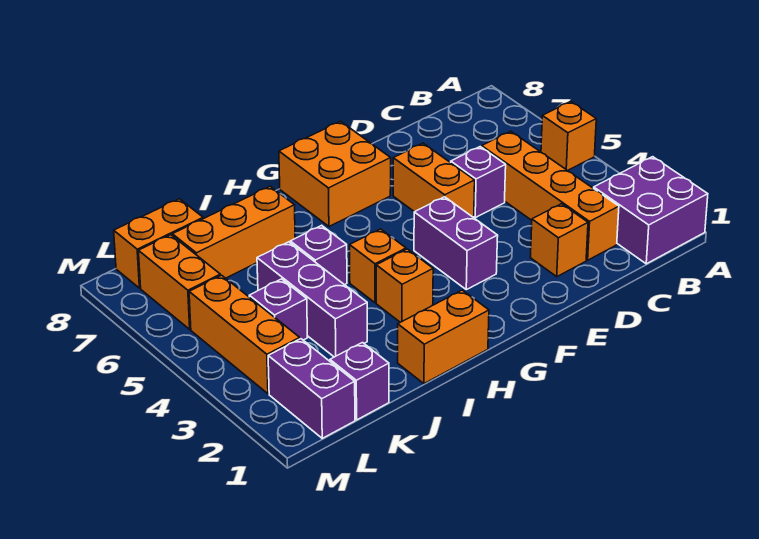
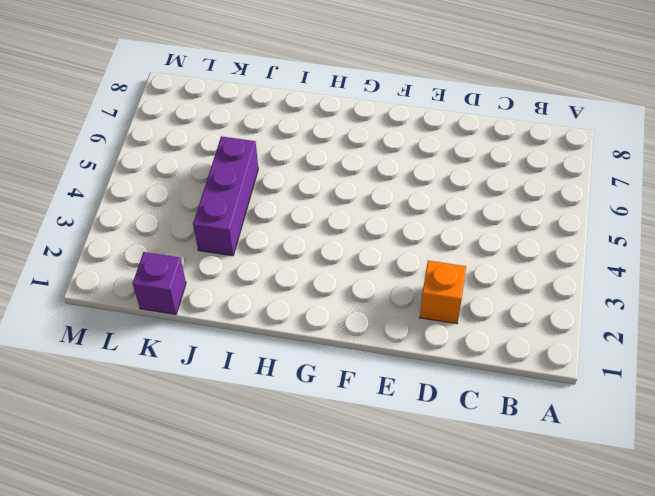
none -> purple brick A1:B2 level 1
none -> orange brick A5 level 1
none -> orange brick C2:C5 level 1

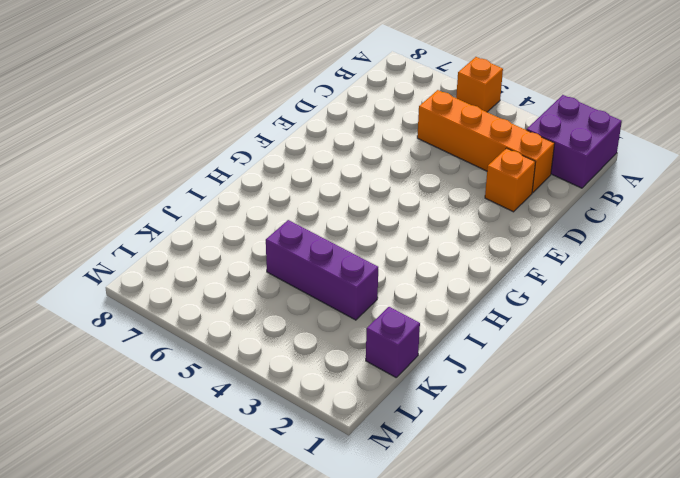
none -> purple brick D5 level 1
none -> orange brick E5:E6 level 1
none -> purple brick F3:F4 level 1

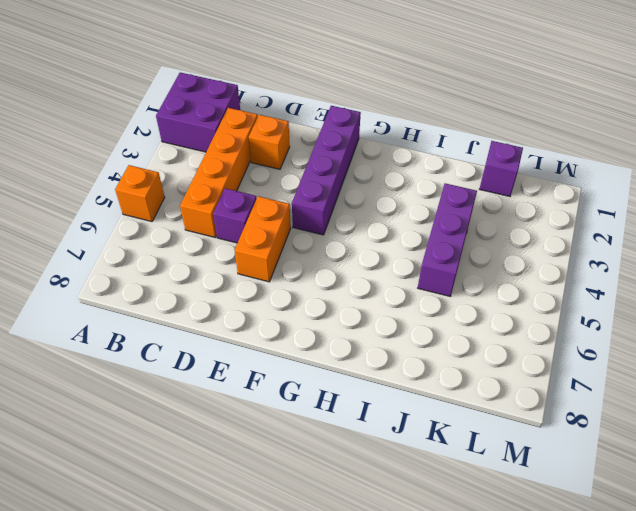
purple brick F1:F4 level 1 -> purple brick F3:F4 level 1
none -> orange brick F7:G8 level 1
none -> orange brick H1:I1 level 1
none -> orange brick H3 level 1

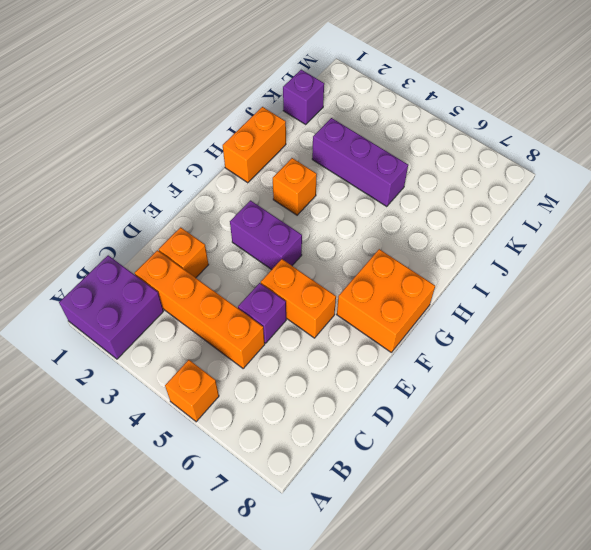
none -> orange brick H4 level 1
none -> purple brick I5 level 1
none -> orange brick I7:K7 level 1

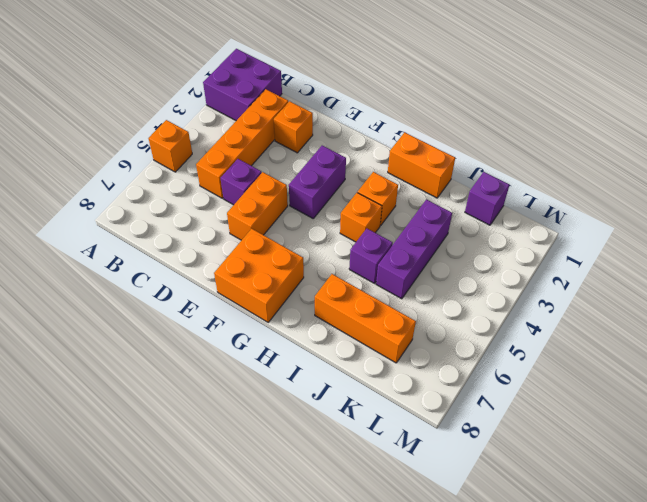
none -> purple brick K4 level 1
none -> orange brick K8:L8 level 1
none -> purple brick L1:L2 level 1

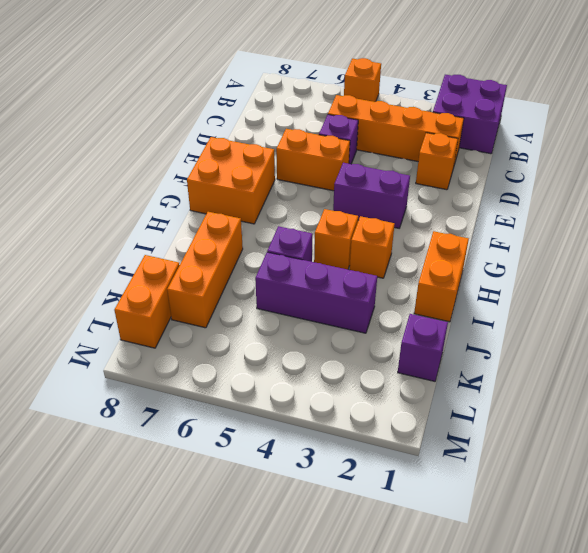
none -> purple brick K4 level 1
none -> purple brick L1:L2 level 1
none -> orange brick L3:L5 level 1

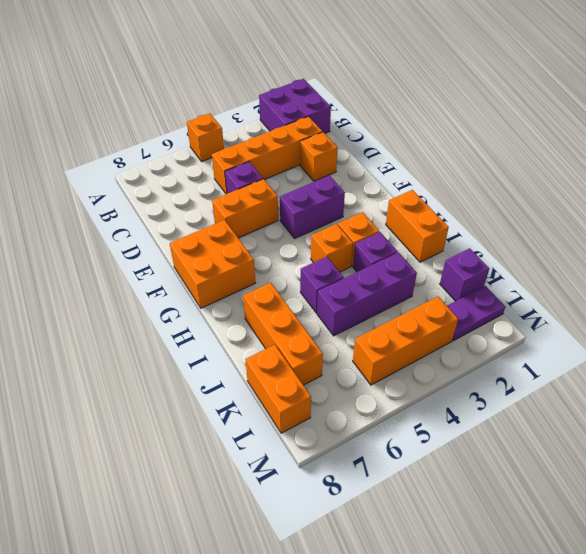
purple brick I3 level 1 -> purple brick K4 level 1
purple plate L1:L2 level 1 -> purple brick L1:L2 level 1
none -> orange brick L6:L7 level 1

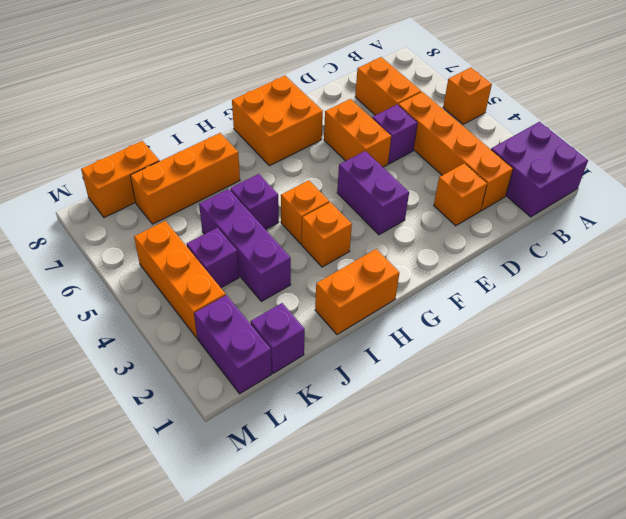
orange brick C6:C7 level 1 -> orange brick L6:L7 level 1

